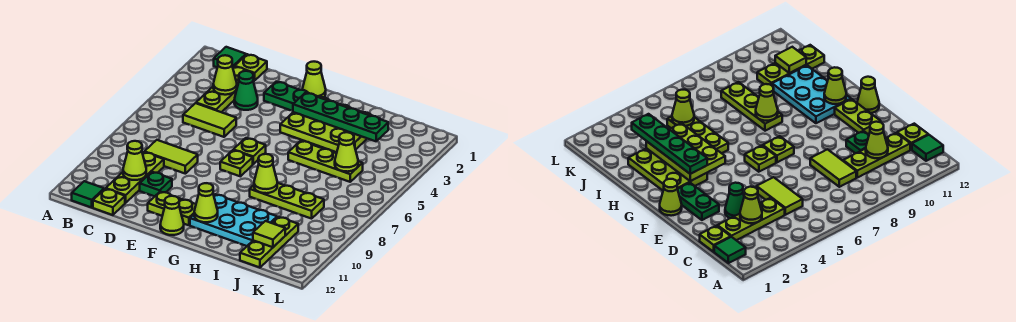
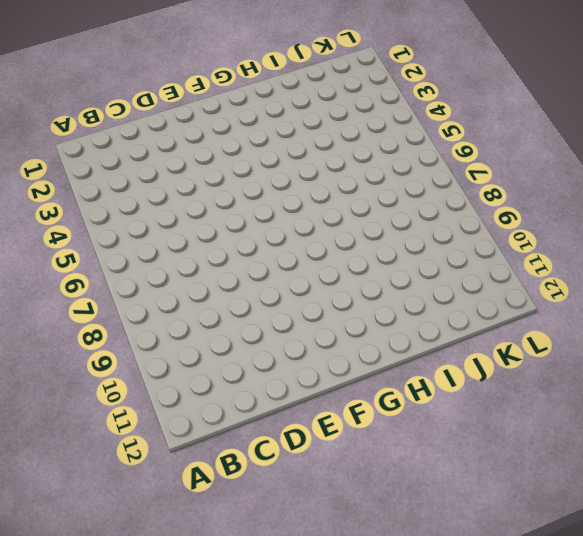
none -> green tile B1 level 1
none -> green tile B12 level 1
none -> lime plate C1 level 1

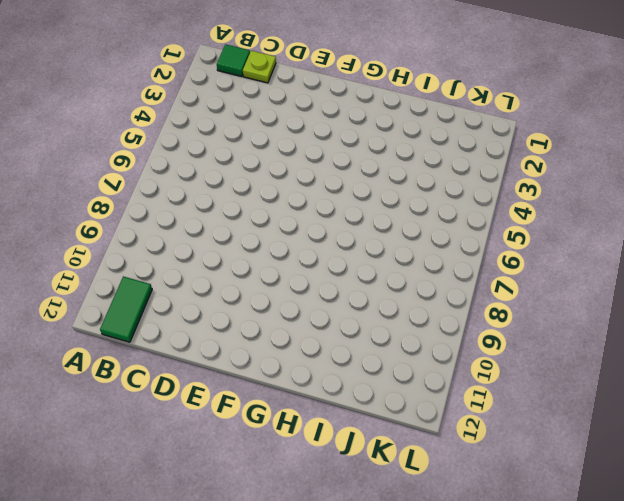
green tile B11:B12 level 1 -> green tile B12 level 1
none -> lime plate C2:C4 level 1
none -> lime tile C5:D5 level 1
none -> lime tile C8:D8 level 1

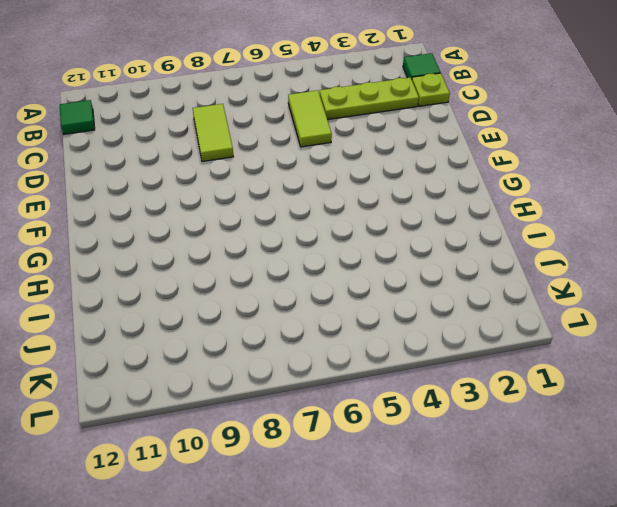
none -> lime plate C9:C11 level 1
none -> lime plate C12 level 1
none -> green cone D3 level 1

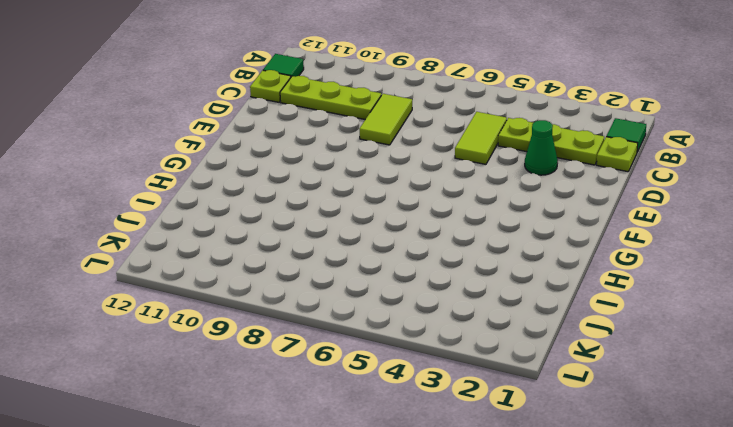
none -> green plate D10 level 1
none -> green plate E2:F2 level 1
none -> lime plate E11:F11 level 1

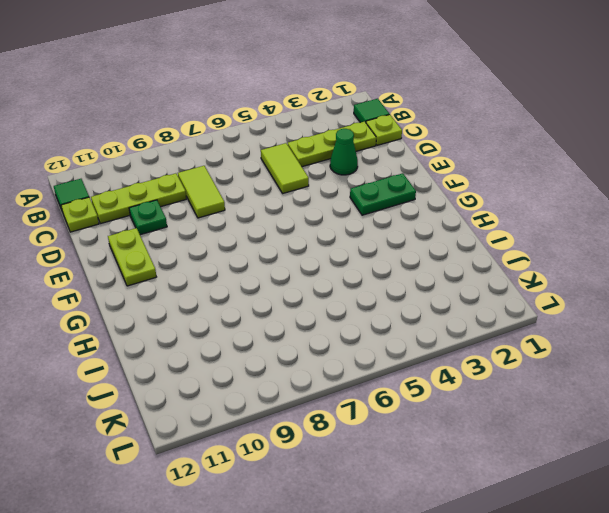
green plate F2:F3 level 1 -> green plate E2:F2 level 1
none -> lime cone F1 level 1
none -> lime plate F6 level 1
none -> lime plate F7 level 1

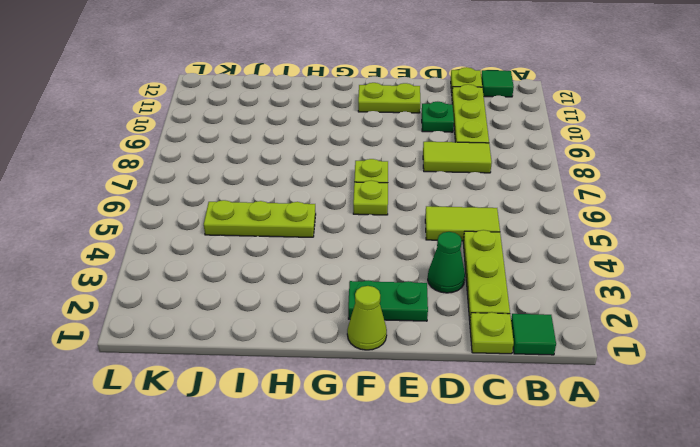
none -> lime cone F12 level 1
none -> lime plate G2:I3 level 1
none -> cyan plate G10:I11 level 1

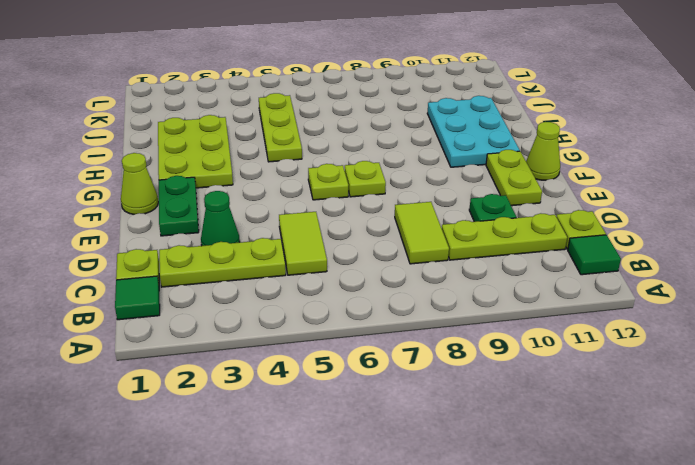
none -> lime plate H8:J8 level 1
none -> lime plate J10:J12 level 1
none -> lime cone C3 level 2

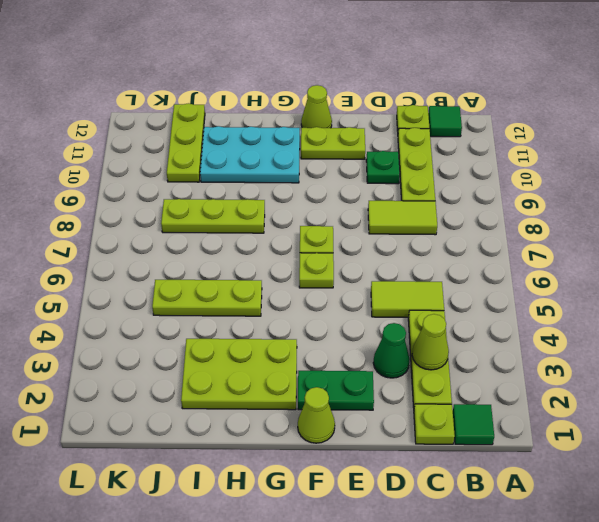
none -> lime cone C10 level 2
none -> lime plate G3:I4 level 2
none -> lime cone G11 level 2

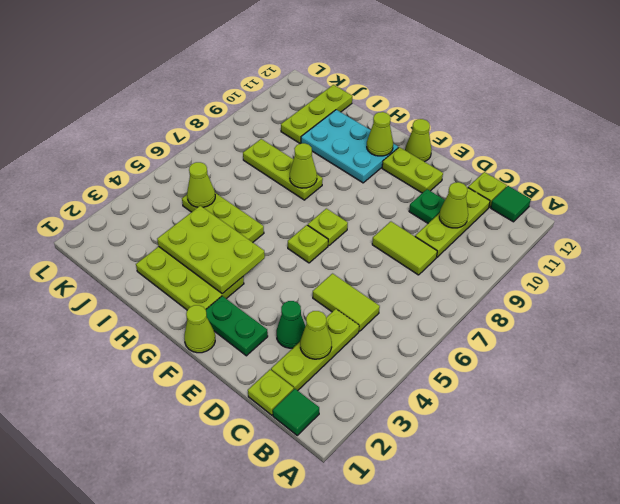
none -> lime tile J11 level 2
none -> green plate G3:J3 level 3

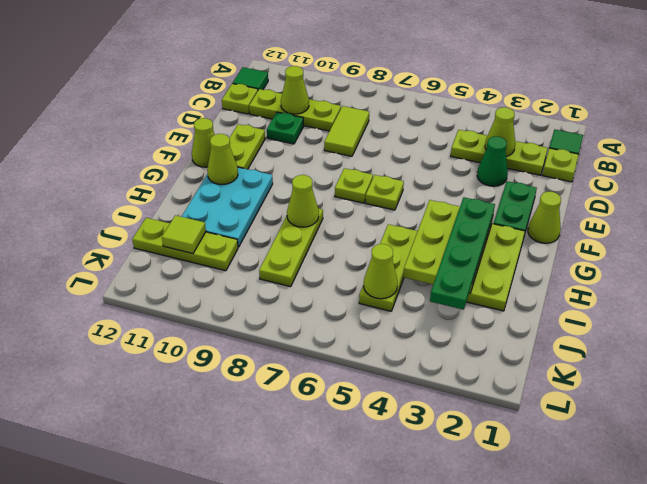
none -> lime tile C5:D5 level 1

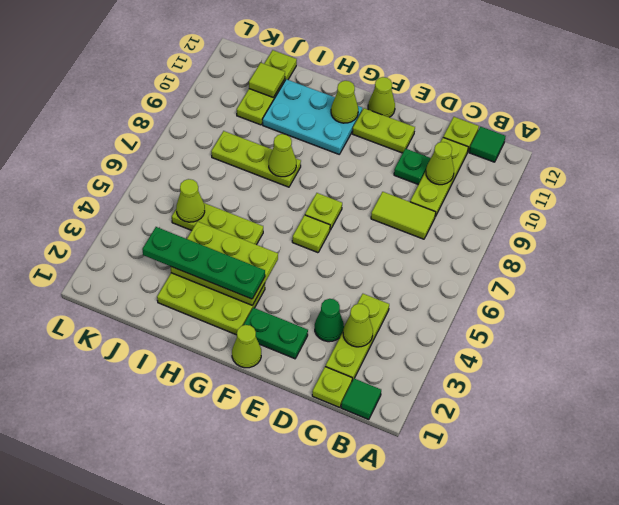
none -> lime tile C5:D5 level 1

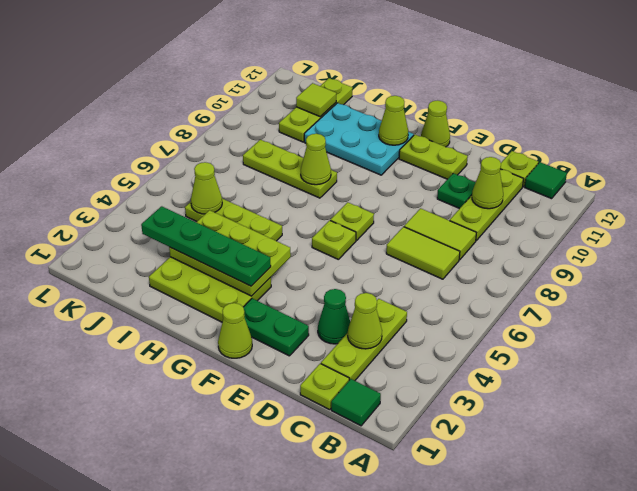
lime tile C7:D7 level 1 -> lime tile C5:D5 level 1

